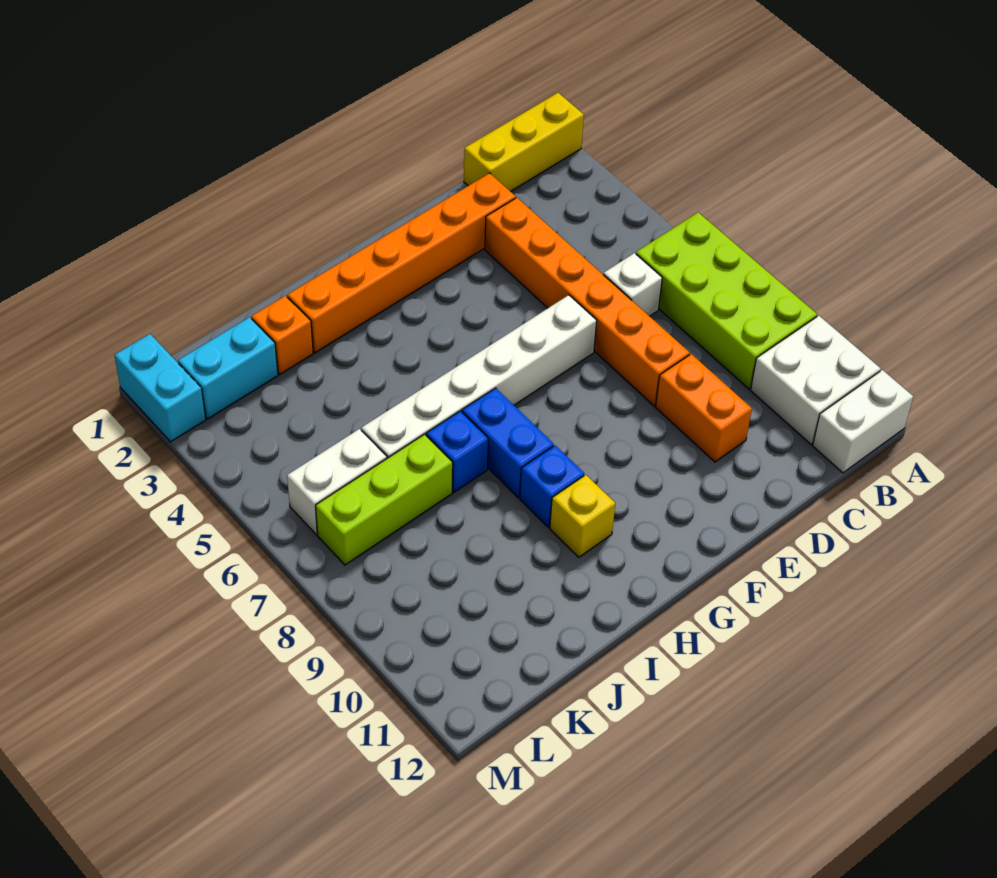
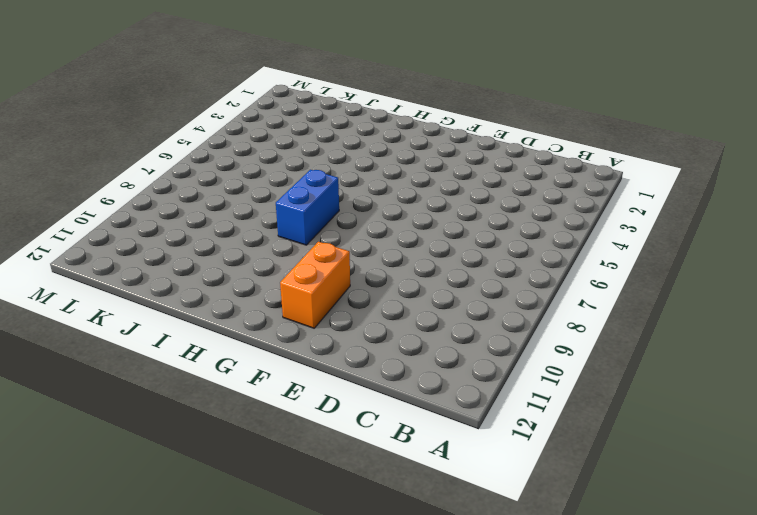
orange brick F10:F11 level 1 -> orange brick D9:D10 level 1
none -> yellow brick A1:C1 level 1
none -> lime brick A6:B9 level 1
none -> white brick A10:B11 level 1

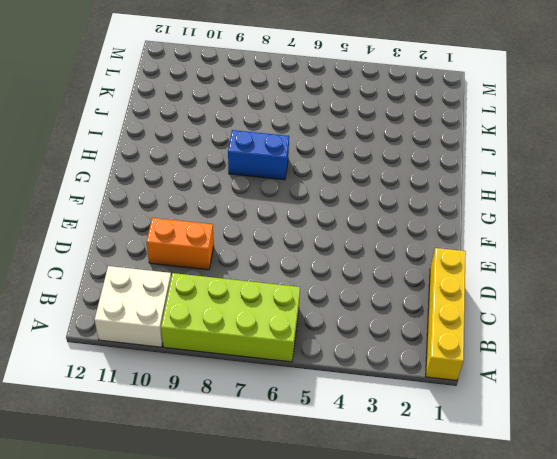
yellow brick A1:D1 level 1 -> yellow brick A1:C1 level 1
none -> white brick A12:B12 level 1
none -> white brick C6 level 1
none -> orange brick D2:I2 level 1

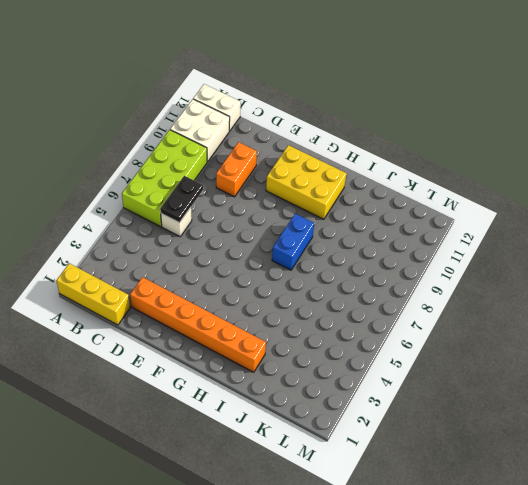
black plate C6:C7 level 2 -> none
yellow brick F10:H11 level 1 -> yellow brick H10 level 1
none -> orange brick D3:D8 level 1
none -> white brick E6:J6 level 1
none -> blue brick H9 level 1

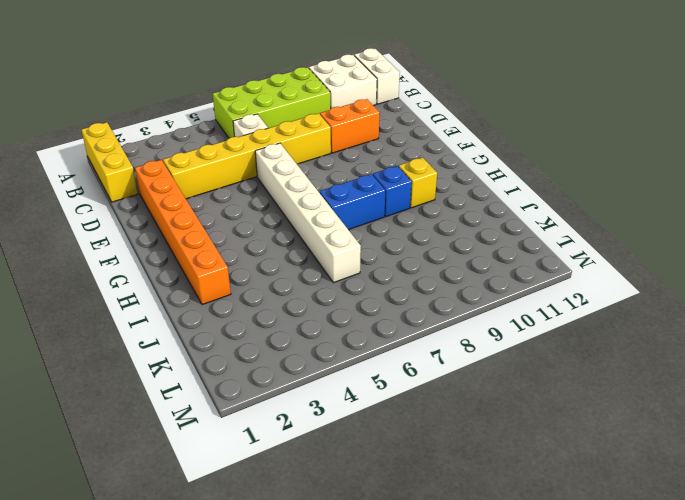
yellow brick D3:D8 level 1 -> orange brick D3:D8 level 1
none -> blue brick I7 level 1
none -> orange brick J2 level 1
none -> lime brick J7:L7 level 1

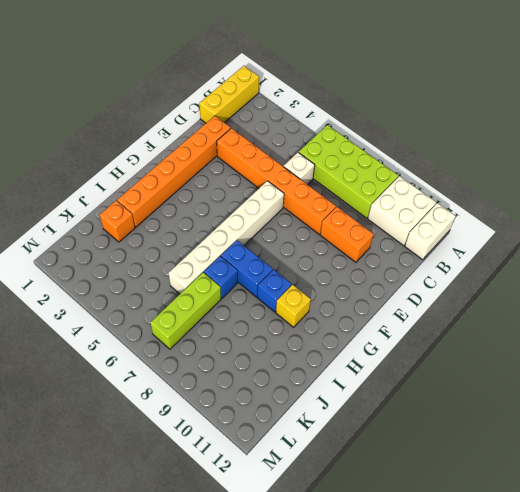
none -> cyan brick K2:L2 level 1
none -> white brick K6:L6 level 1
none -> cyan brick M1:M2 level 1

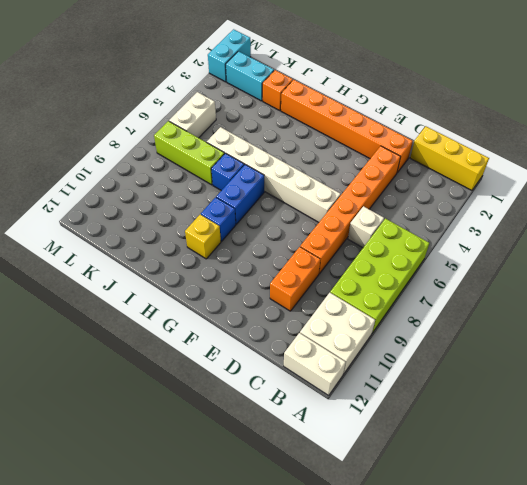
white brick L5:L6 level 1 -> white brick K6:L6 level 1

